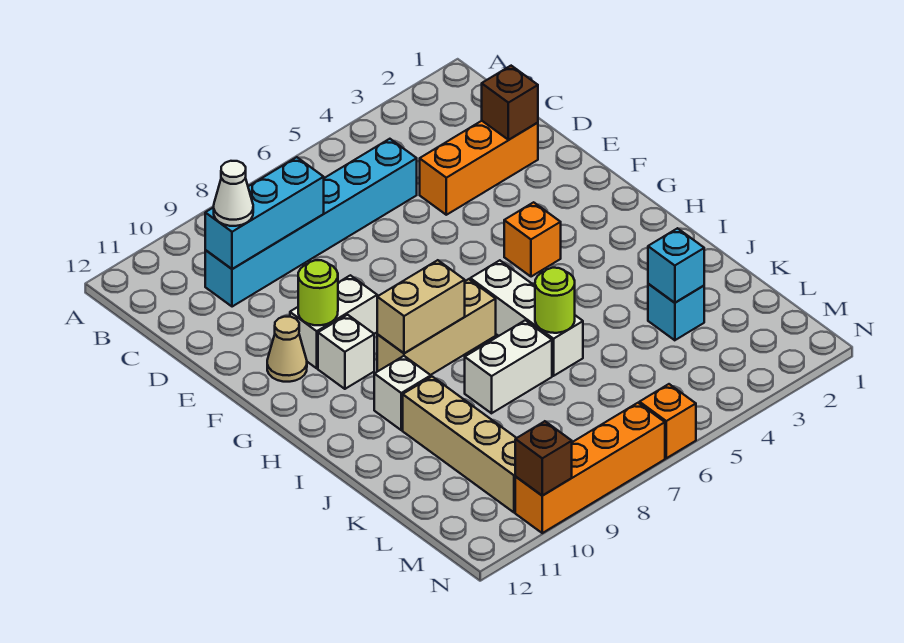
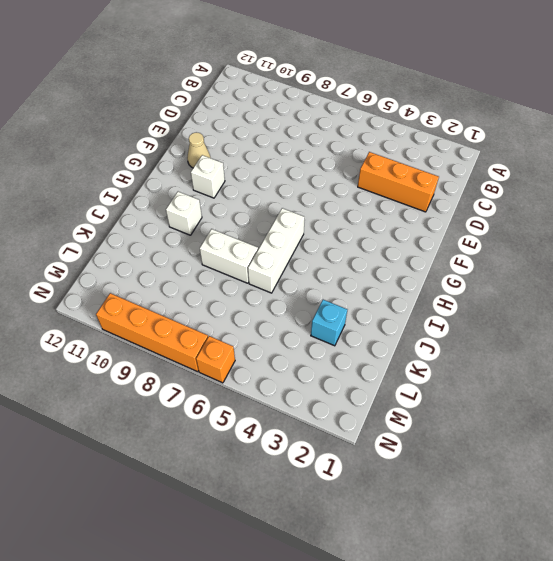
none -> cyan brick C5:C10 level 1
none -> white brick F9:F10 level 1
none -> orange brick G4 level 1

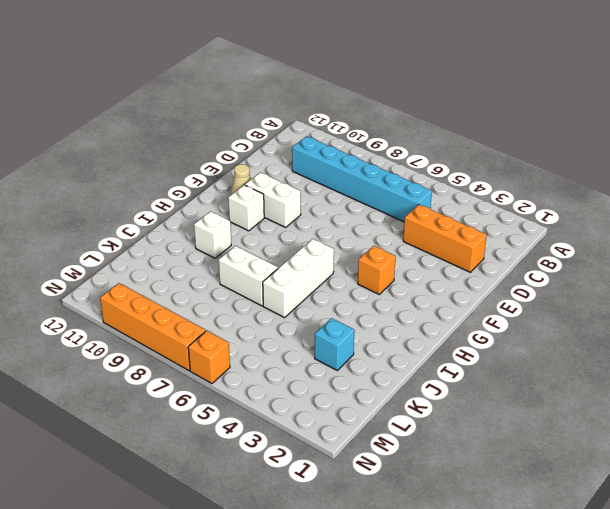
none -> tan brick H7:H9 level 1
none -> tan brick J10:M10 level 1
none -> cyan brick C8:C10 level 2

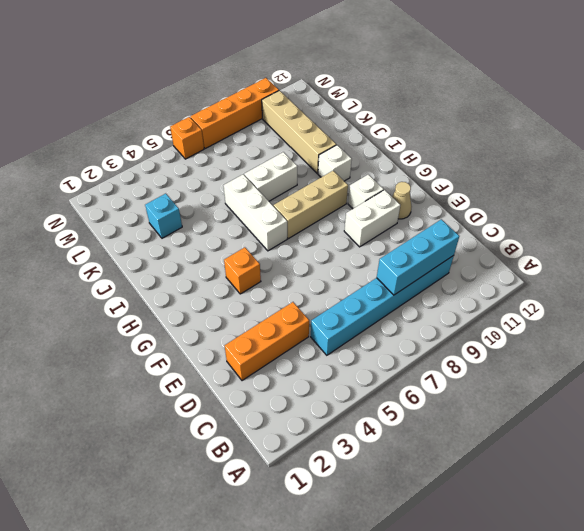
none -> brown brick D2 level 2
none -> lime round brick F10 level 2
none -> tan brick H8:H9 level 2

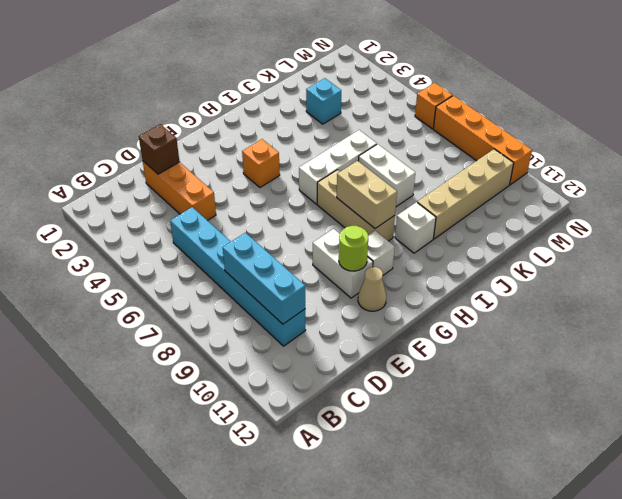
none -> lime round brick J6 level 2
none -> cyan brick K3 level 2
none -> brown brick N10 level 2

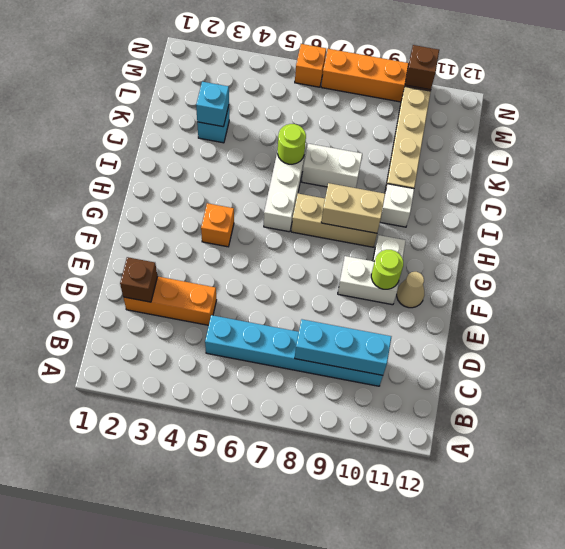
none -> white cone C10 level 3

